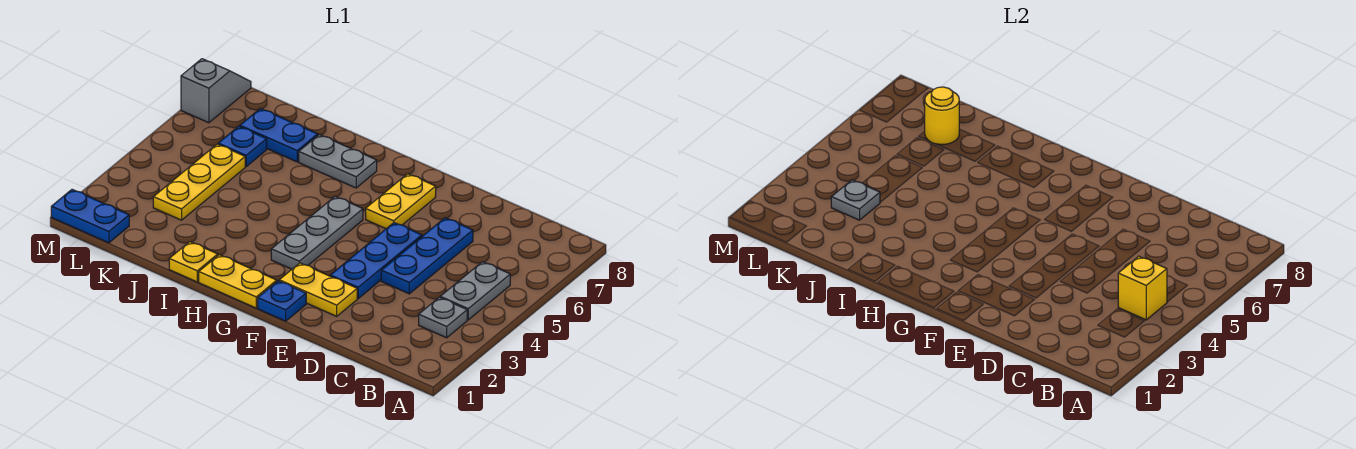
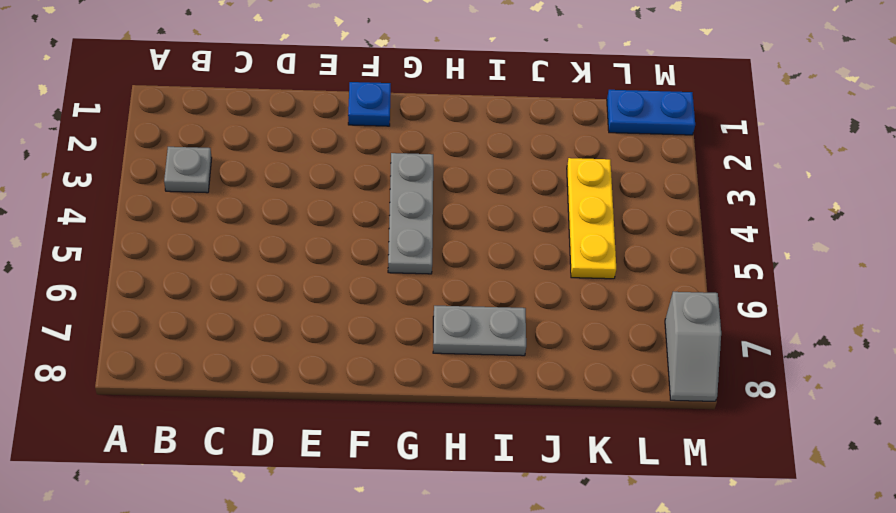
none -> grey plate B4:B5 level 1
none -> blue plate D4:D6 level 1
none -> yellow plate E2:F2 level 1

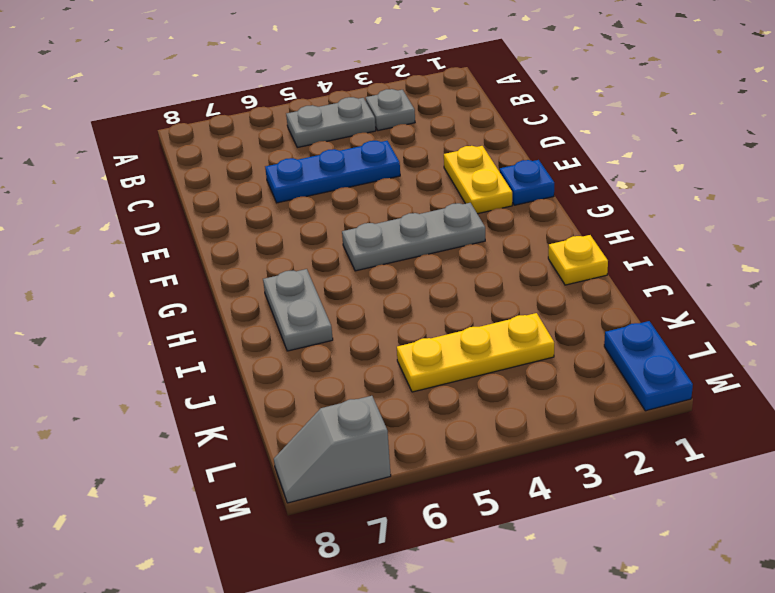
none -> blue plate E3:E5 level 1
none -> yellow plate F6:F7 level 1
none -> yellow plate G1:H1 level 1

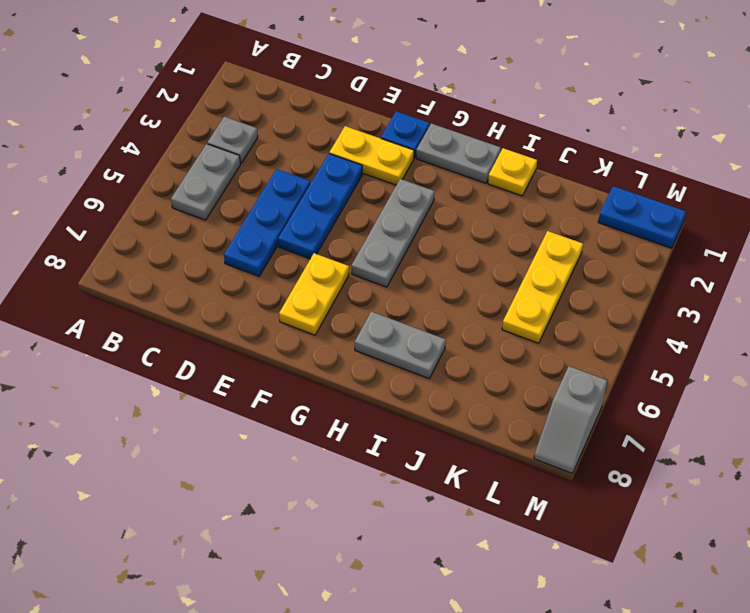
grey plate G1:H1 level 1 -> yellow plate G1:H1 level 1
none -> blue plate J7:K7 level 1
none -> blue plate K6 level 1
none -> yellow brick B4 level 2

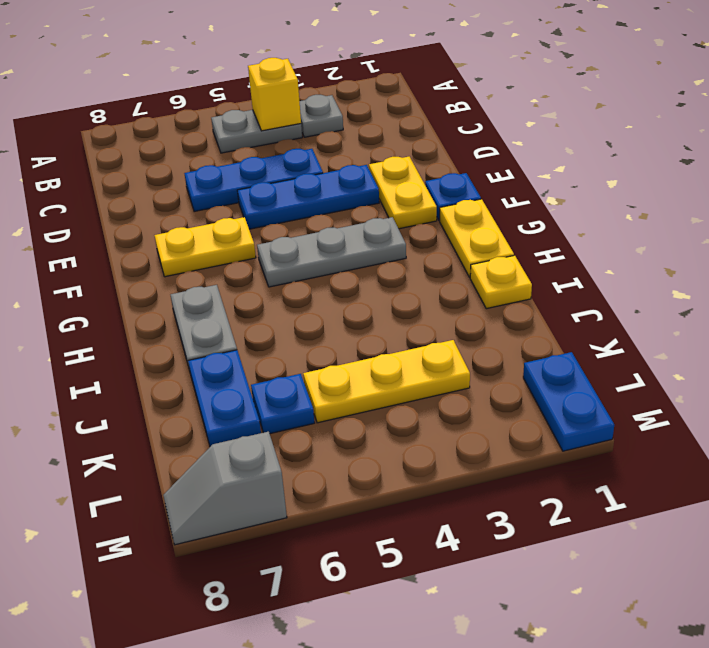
none -> grey plate K3 level 2
none -> yellow round brick K7 level 2

